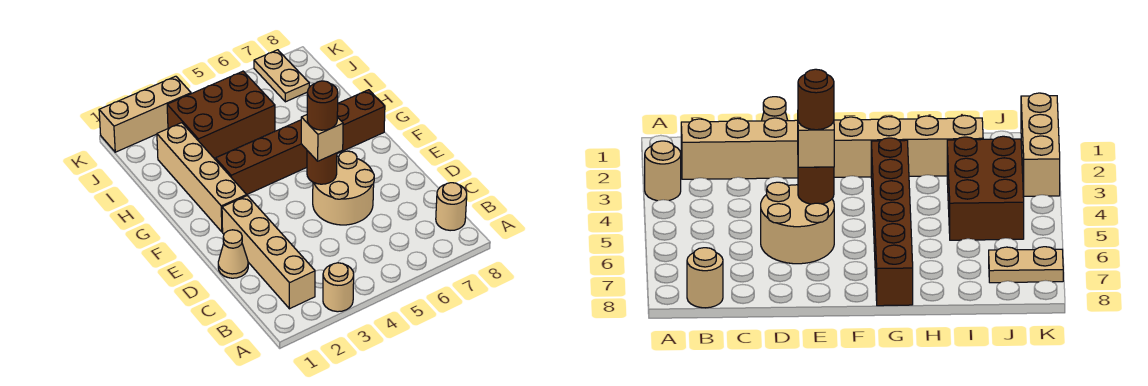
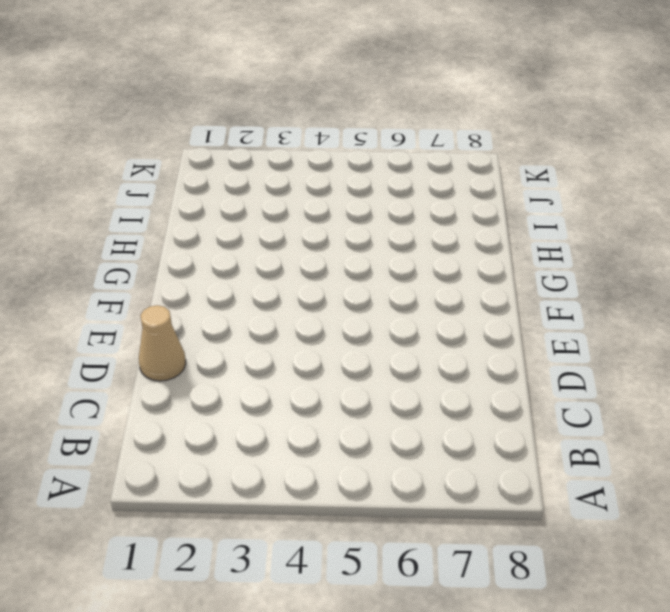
none -> tan round brick A3 level 1
none -> tan brick B2:E2 level 1
none -> tan round brick B8 level 1

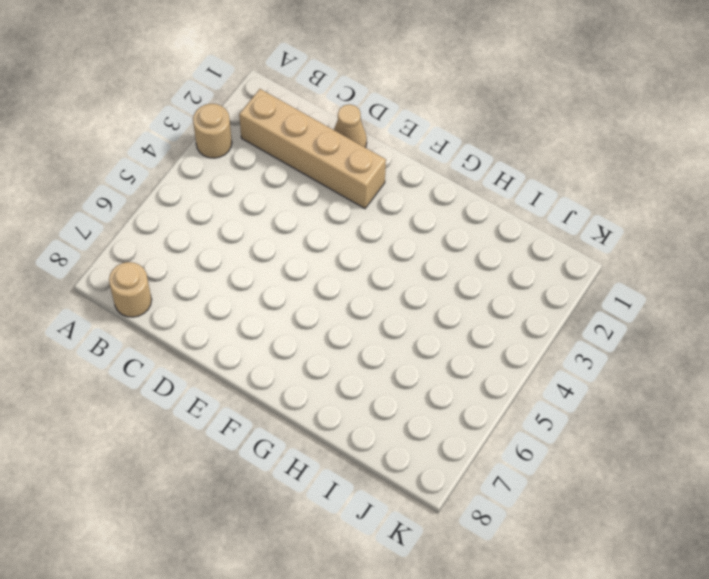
none -> tan round brick D5:E6 level 1
none -> tan brick F2:I2 level 1
none -> brown brick G3:G8 level 1

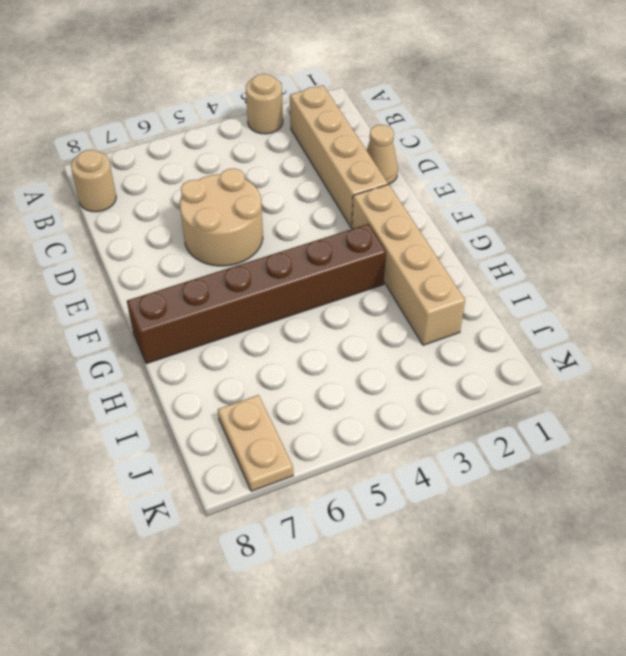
none -> brown brick I3:J5 level 1
none -> tan brick K1:K3 level 1
none -> brown round brick E5 level 2

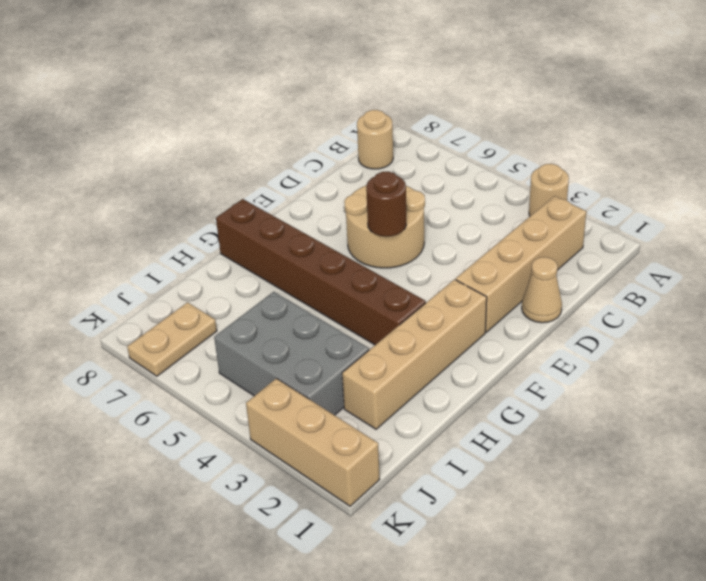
grey brick I3:J5 level 1 -> brown brick I3:J5 level 1
none -> tan brick E5 level 3
none -> brown round brick E5 level 4

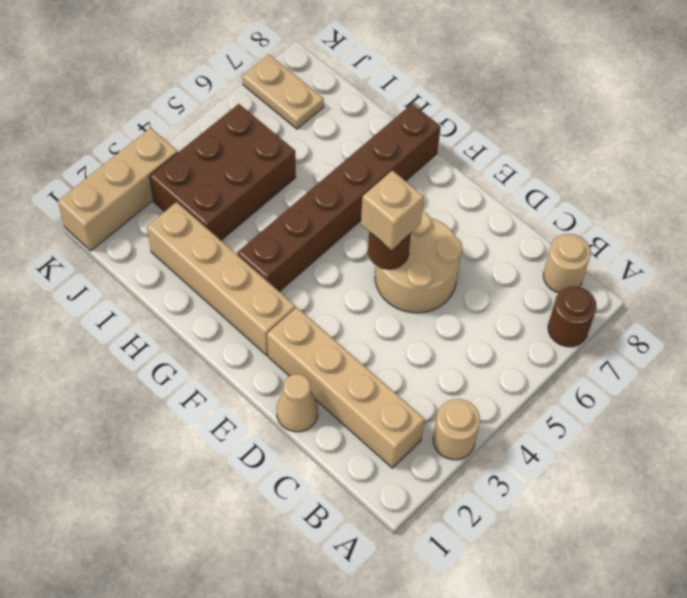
brown round brick A7 level 1 -> brown round brick E5 level 4

